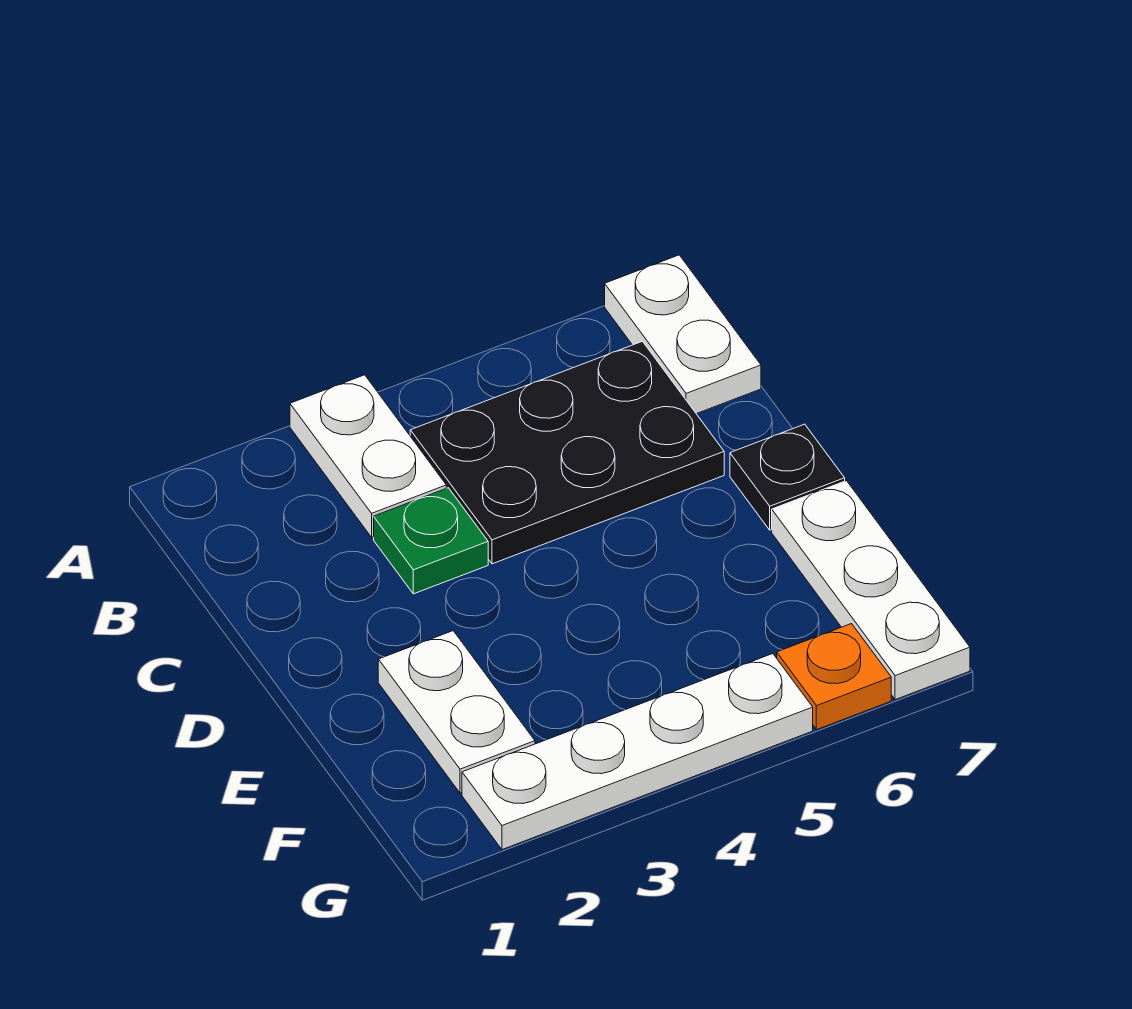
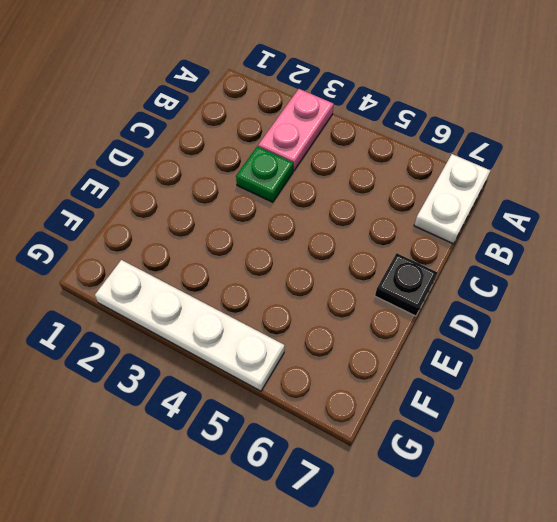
pink plate A3:B3 level 1 -> white plate A3:B3 level 1
none -> black plate B4:C6 level 1
none -> white plate E2:F2 level 1

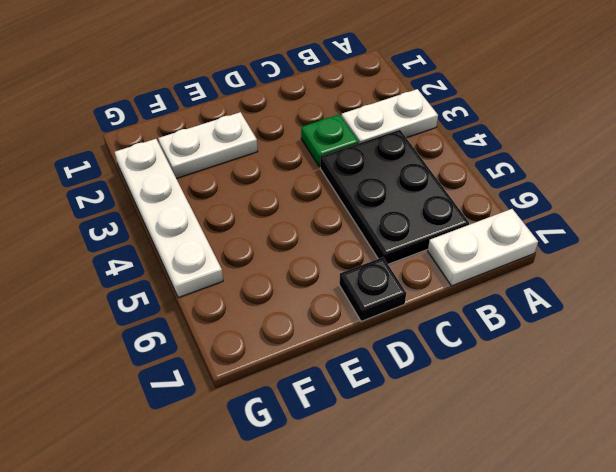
none -> white plate E7:G7 level 1
none -> orange plate G6 level 1

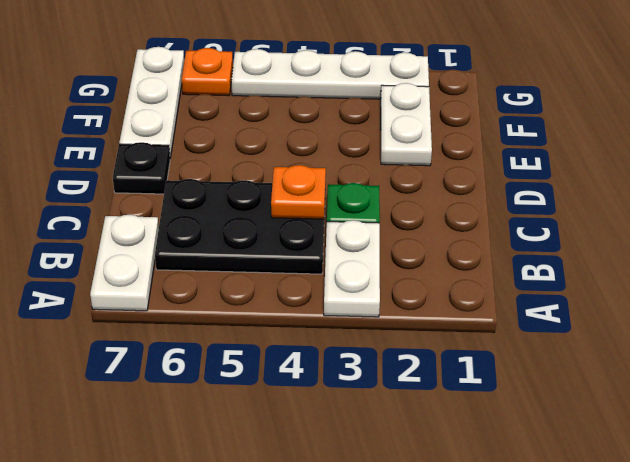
orange plate C4 level 2 -> none

